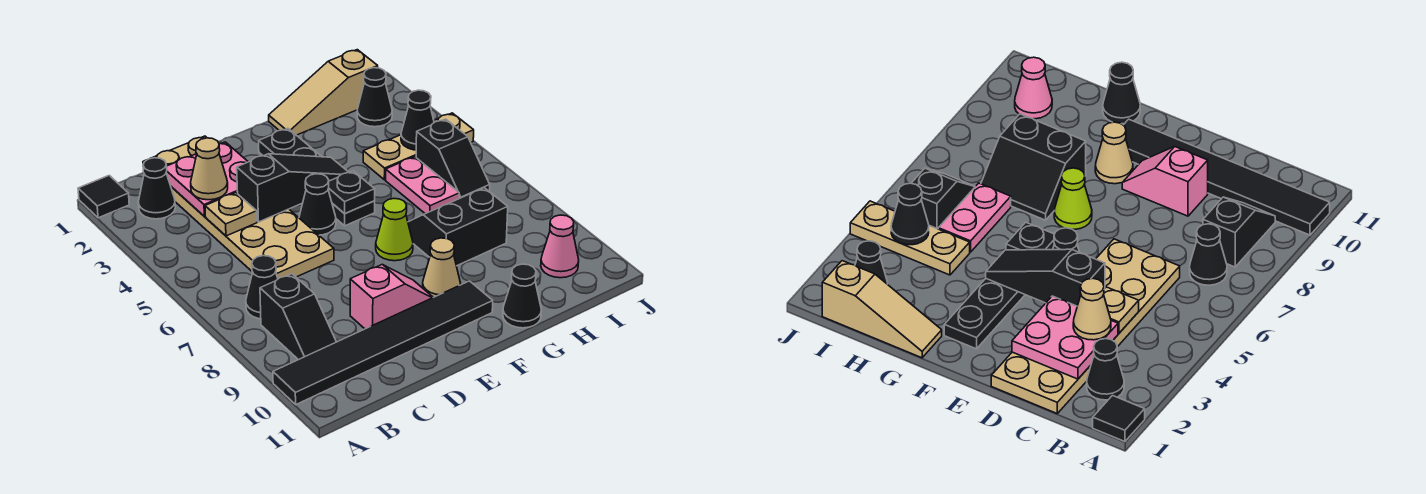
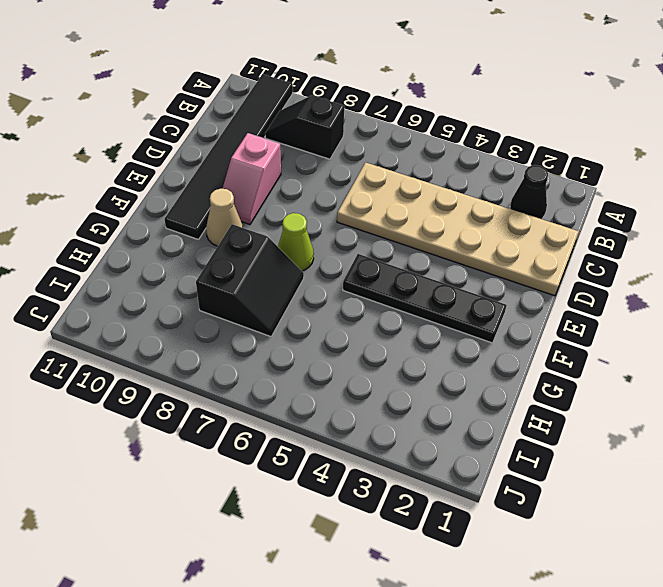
none -> black tile A1 level 1
none -> black cone B7 level 1
none -> black cone E5 level 1

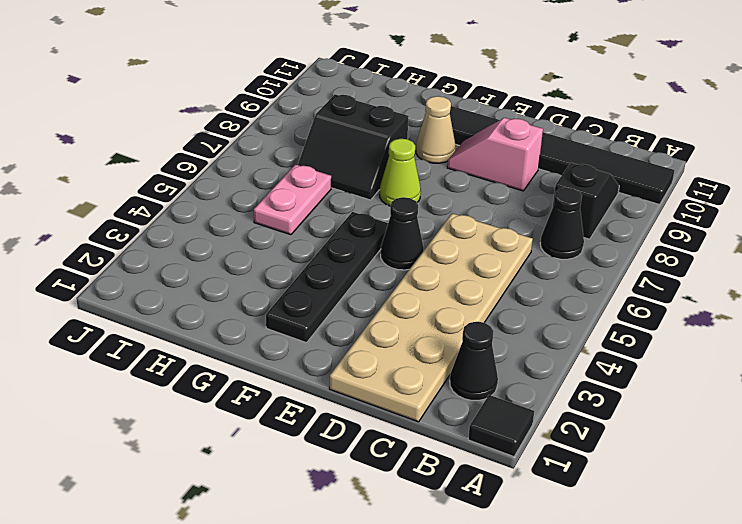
none -> tan slope G1:I1 level 1 top I
none -> black cone G11 level 1
none -> tan plate H4:J4 level 1

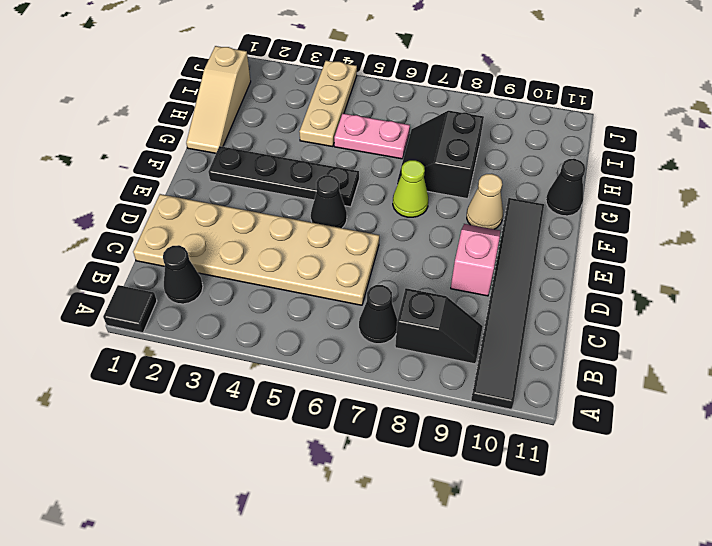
none -> black cone I2 level 1
none -> black slope I5:I6 level 1 top 5
none -> pink cone I10 level 1

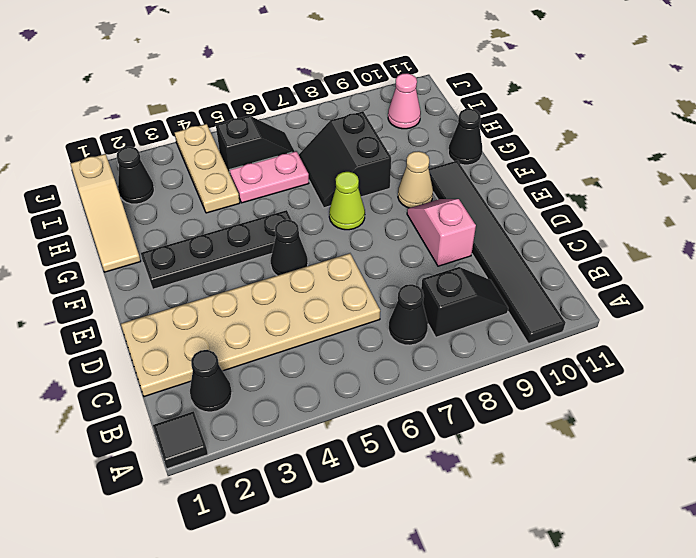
none -> pink plate C2:D3 level 2
none -> tan plate C4 level 2
none -> black slope D4:F4 level 2 top D

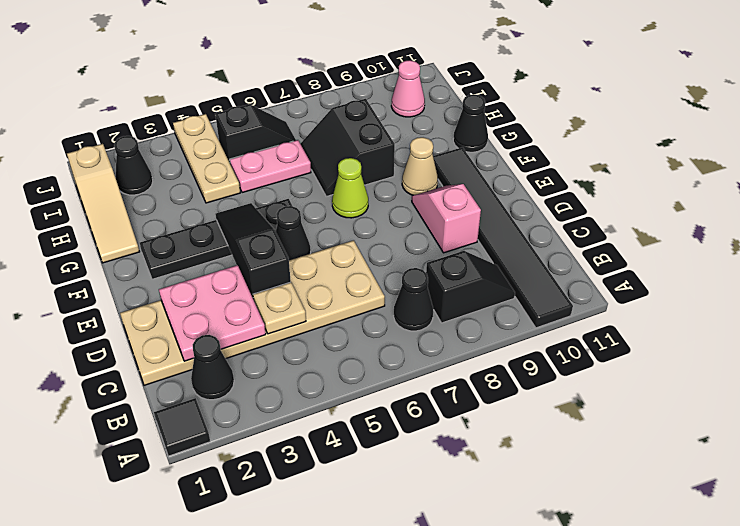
none -> black plate F5 level 2
none -> black cone I4 level 2
none -> tan cone C3 level 3

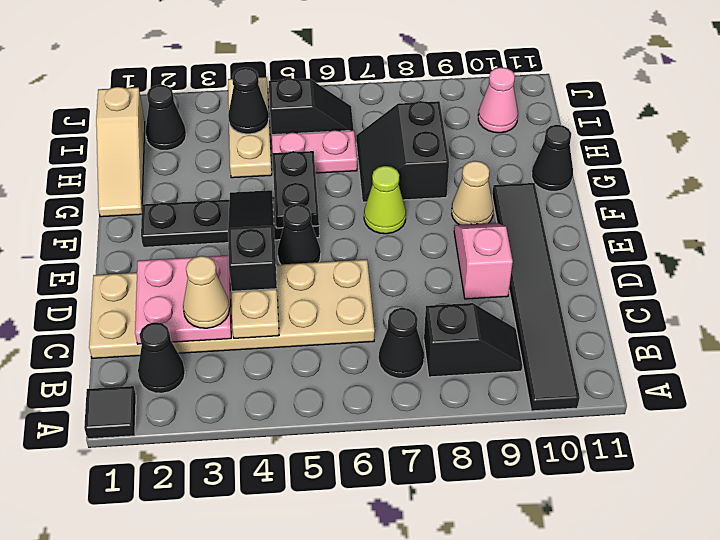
black plate F5:G5 level 2 -> black plate F5 level 2

